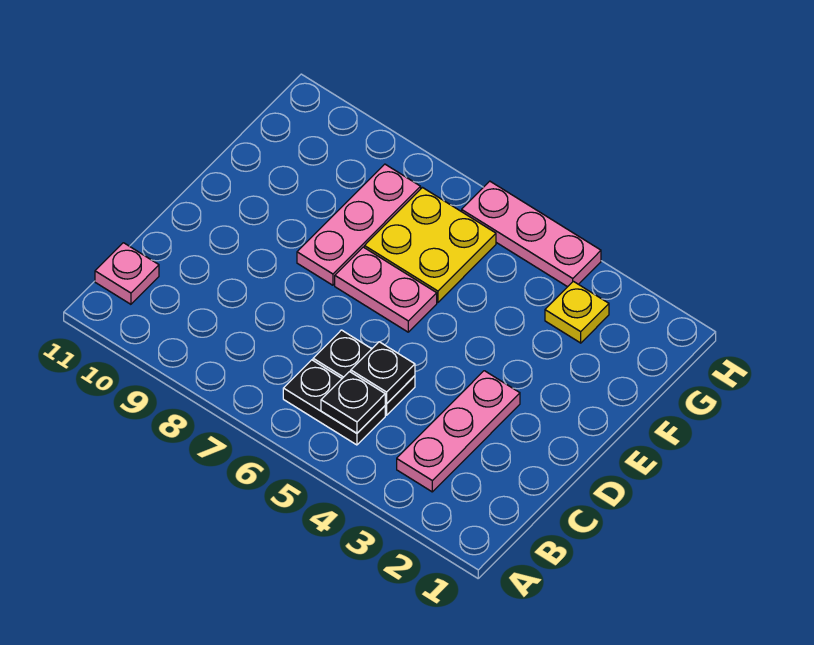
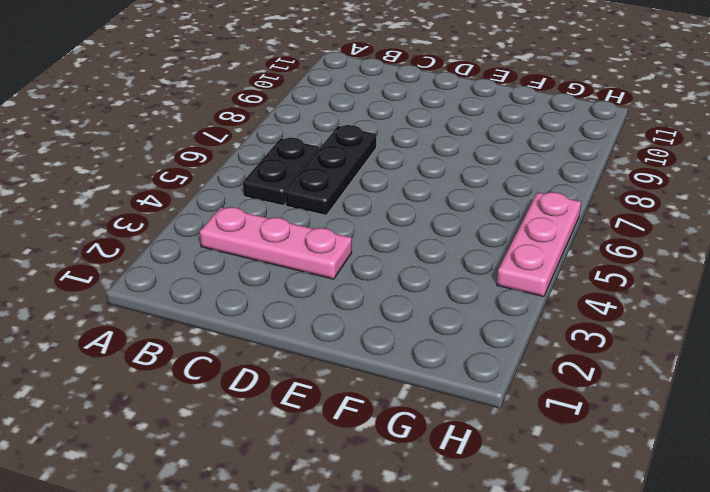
black plate C5:C7 level 1 -> black plate C5:C6 level 1
none -> pink plate B11 level 1
none -> pink plate E6:E7 level 1

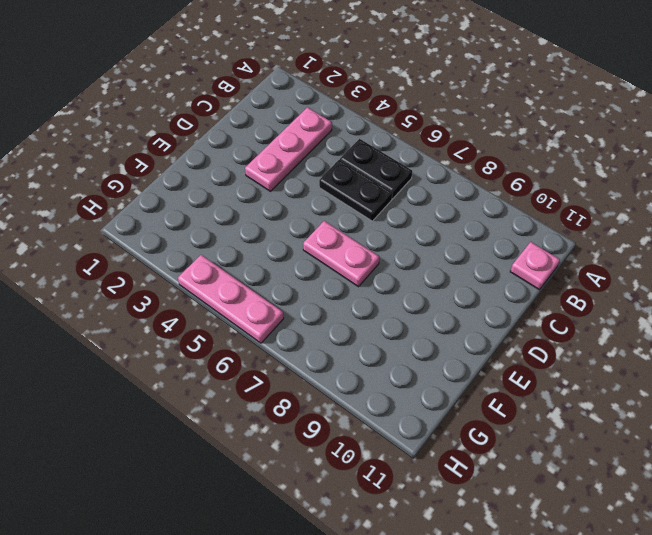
none -> pink plate E8:G8 level 1
none -> yellow plate F6:G7 level 1

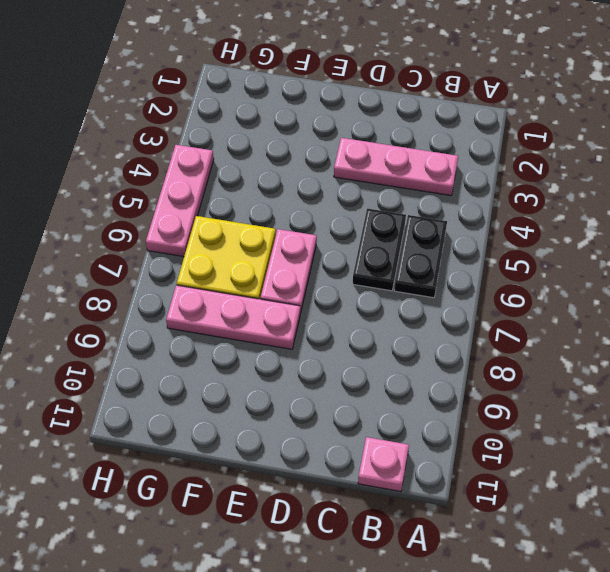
none -> yellow plate G3 level 1
none -> black plate B5 level 2

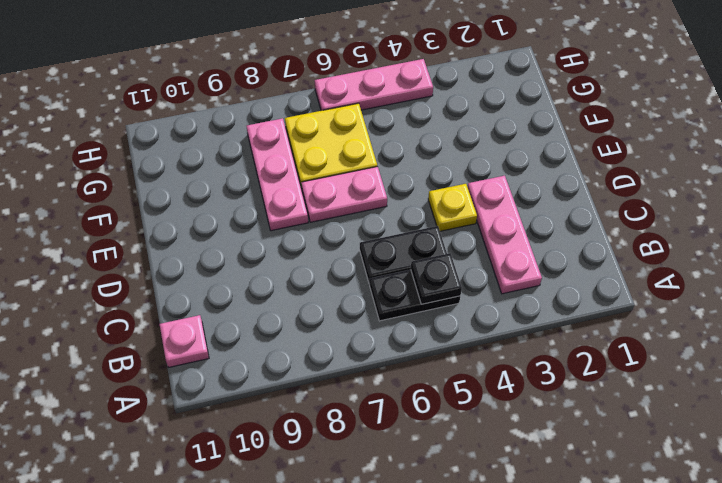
yellow plate D4 level 1 -> yellow plate G3 level 1
none -> black plate C5 level 2

